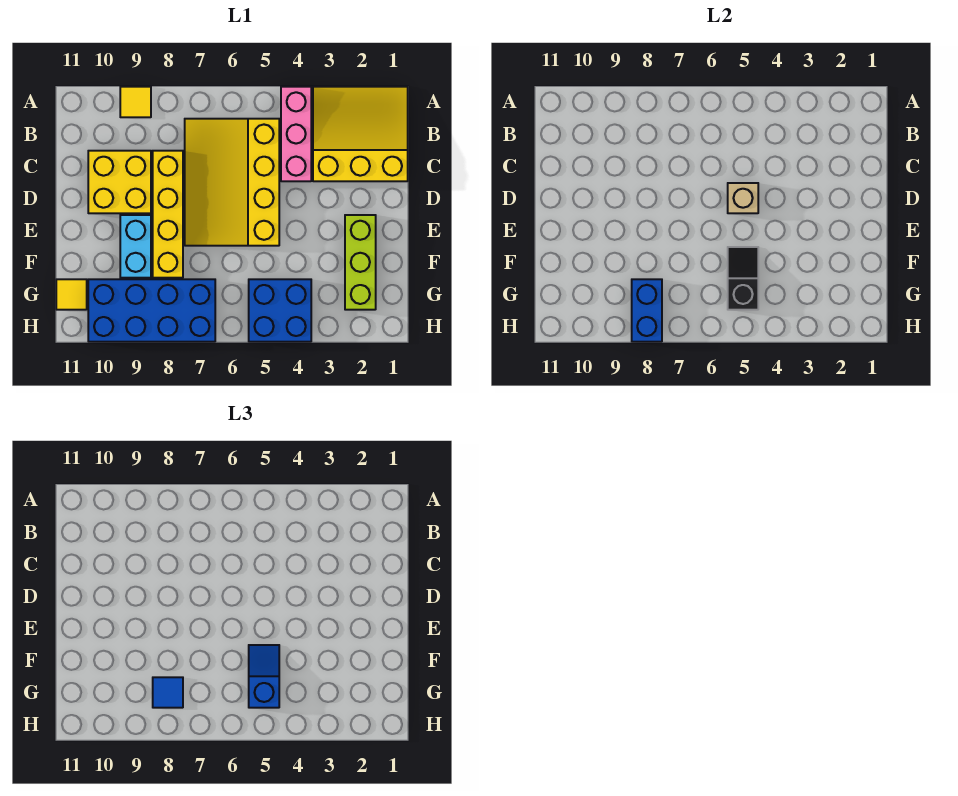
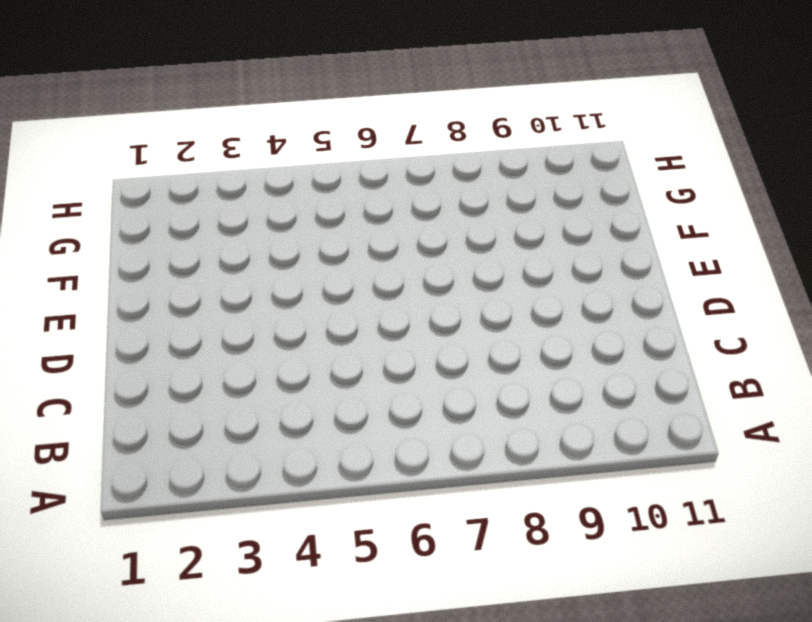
none -> yellow slope A1:C3 level 1 top C
none -> pink brick A4:C4 level 1
none -> yellow tile A9 level 1

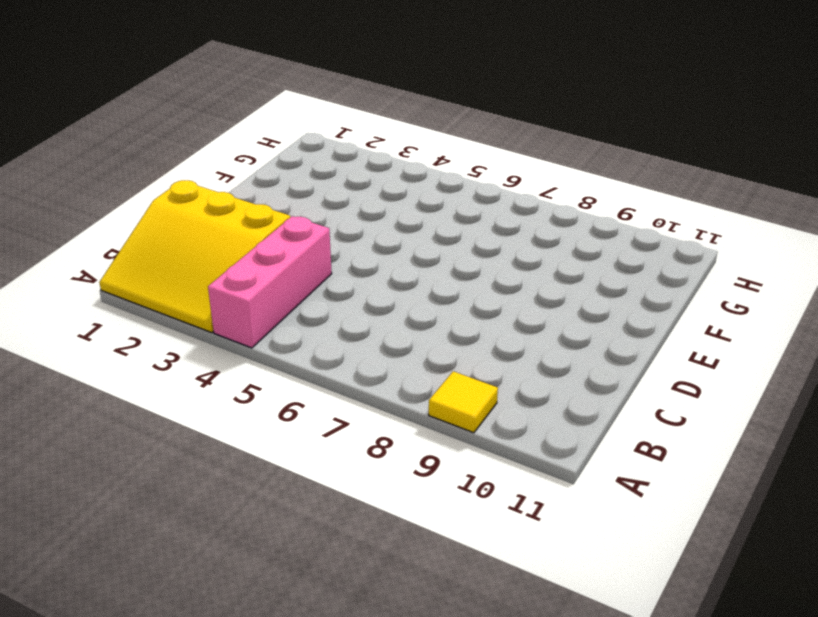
none -> yellow slope B5:E7 level 1 top 5
none -> yellow brick C8:F8 level 1
none -> yellow brick C9:D10 level 1

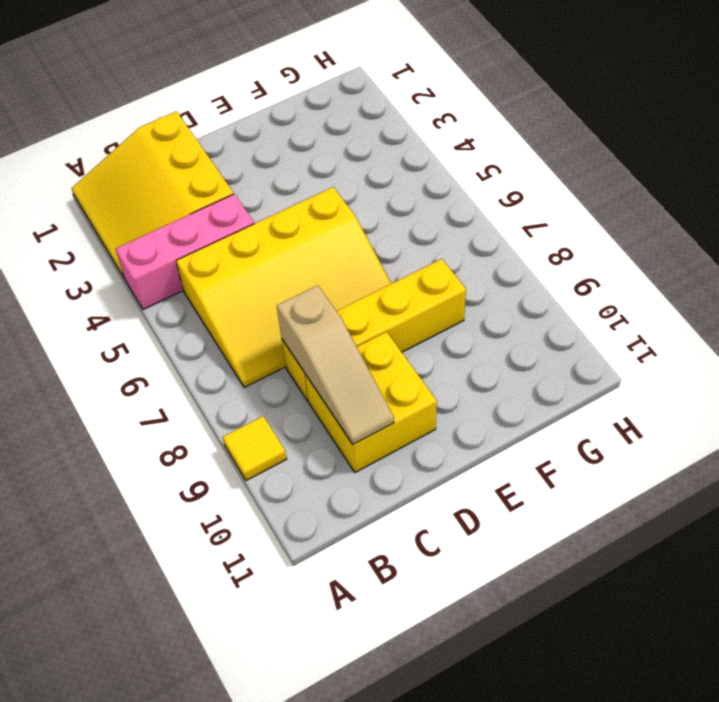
tan slope C8:C10 level 2 top 8 -> none
none -> lime brick E2:G2 level 1
none -> cyan brick E9:F9 level 1
none -> blue brick G4:H5 level 1

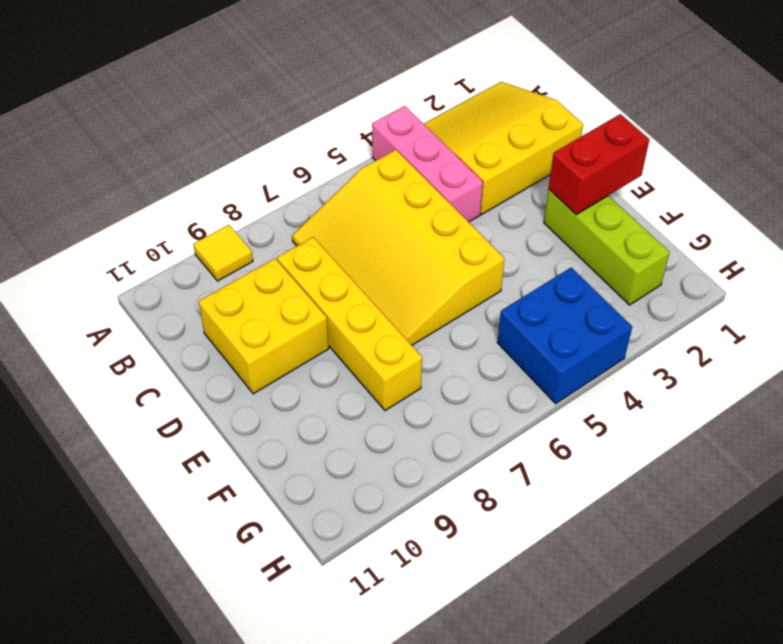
red brick E1:E2 level 2 -> none
none -> cyan brick E9:F9 level 1
none -> blue brick G7:H10 level 1
none -> yellow tile G11 level 1

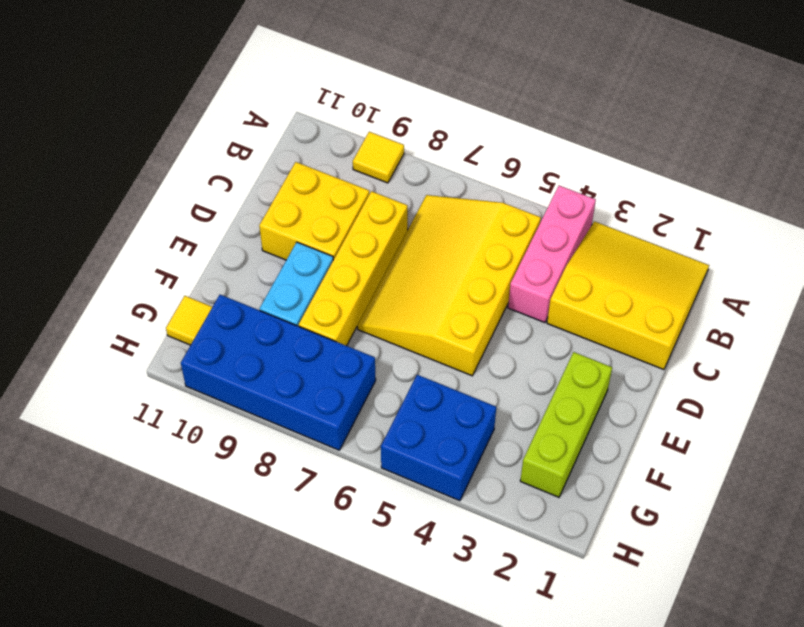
none -> tan brick D5 level 2
none -> black slope F5:G5 level 2 top G
none -> blue brick G8:H8 level 2

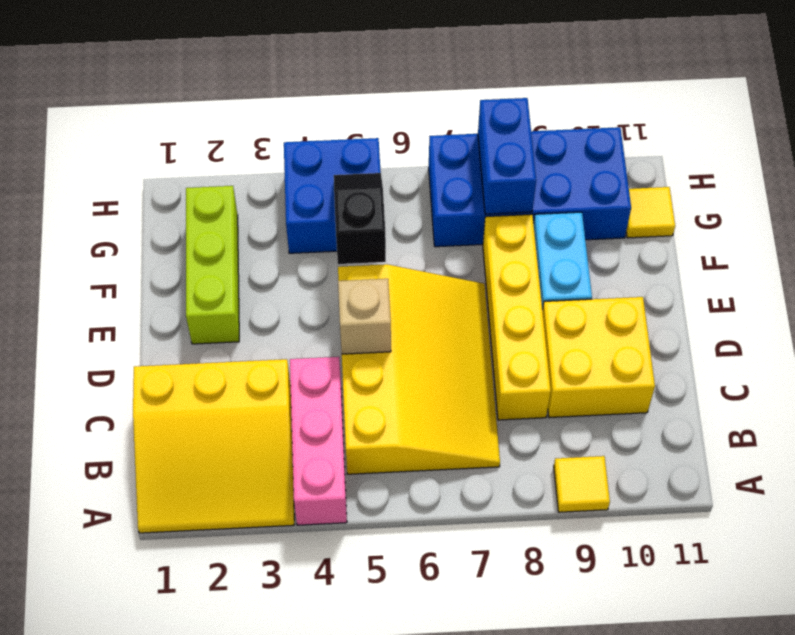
black slope F5:G5 level 2 top F -> black slope F5:G5 level 2 top G
none -> blue slope F5:G5 level 3 top G
none -> blue tile G8 level 3

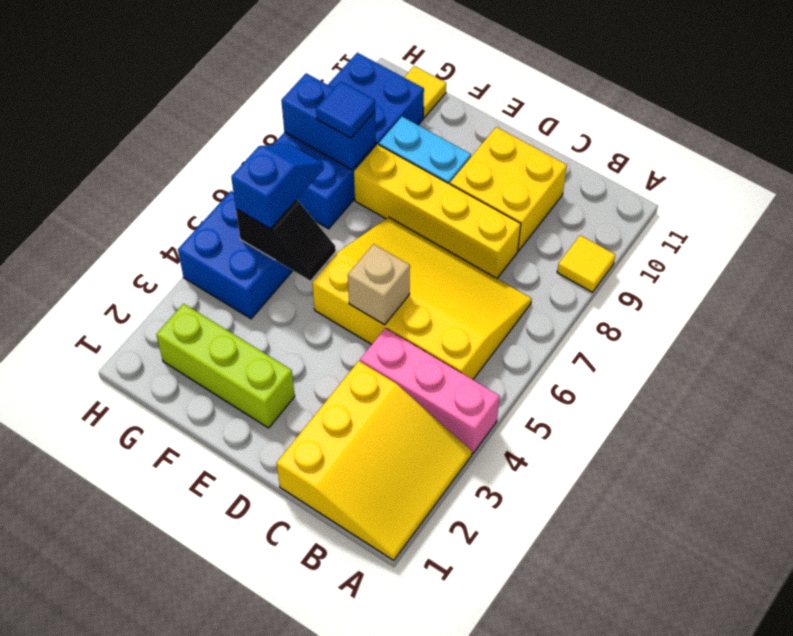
blue slope G5:G6 level 3 top 5 -> blue slope F5:G5 level 3 top G

